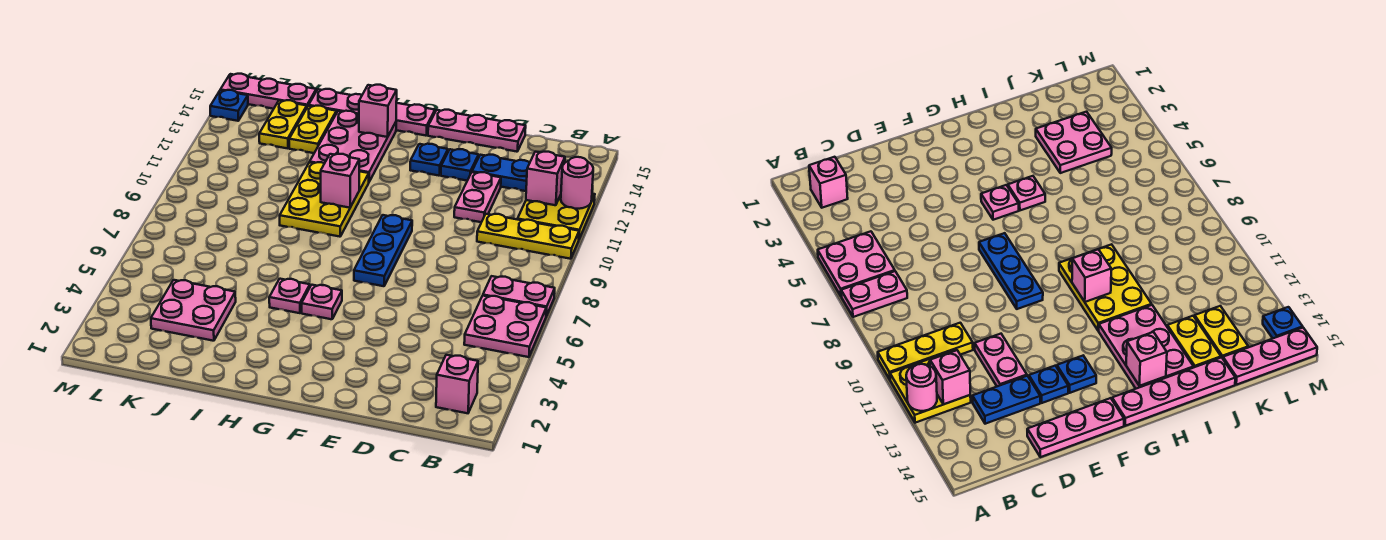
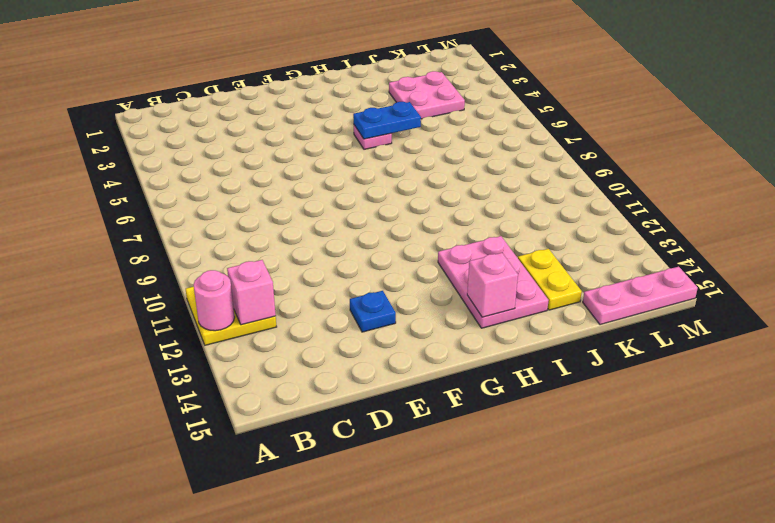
blue plate H5:I5 level 2 -> blue plate C13:D13 level 1
none -> pink plate A5:B6 level 1
none -> pink plate A7:B7 level 1
none -> yellow plate A10:C10 level 1

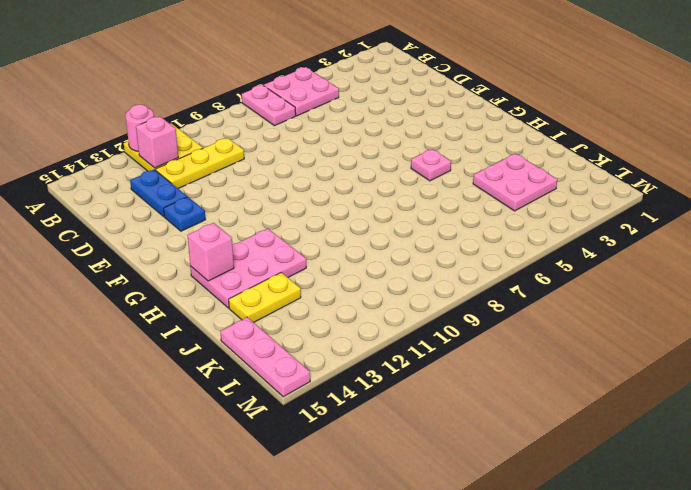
yellow plate C10:C12 level 1 -> yellow plate A10:C10 level 1
none -> pink brick B2 level 1
none -> pink plate D11:D12 level 1
none -> pink plate D15:F15 level 1

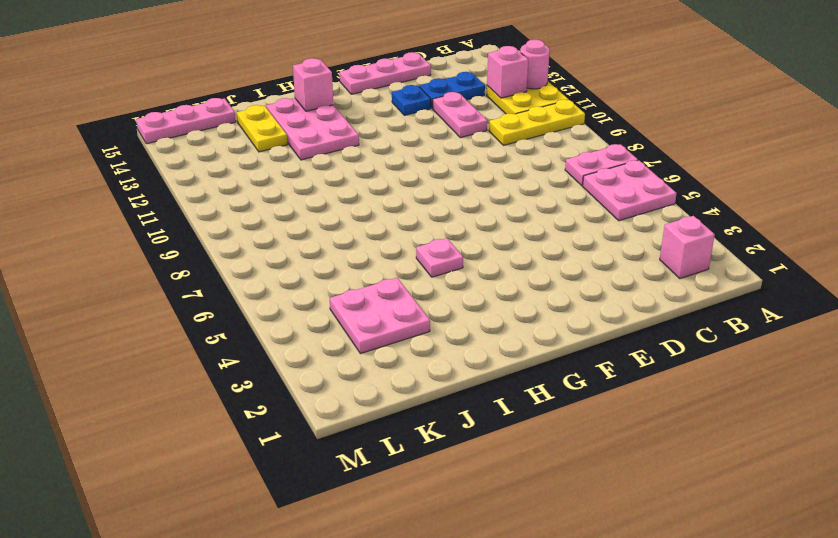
none -> blue plate F7:F9 level 1
none -> blue plate F13 level 1
none -> pink plate G5 level 1

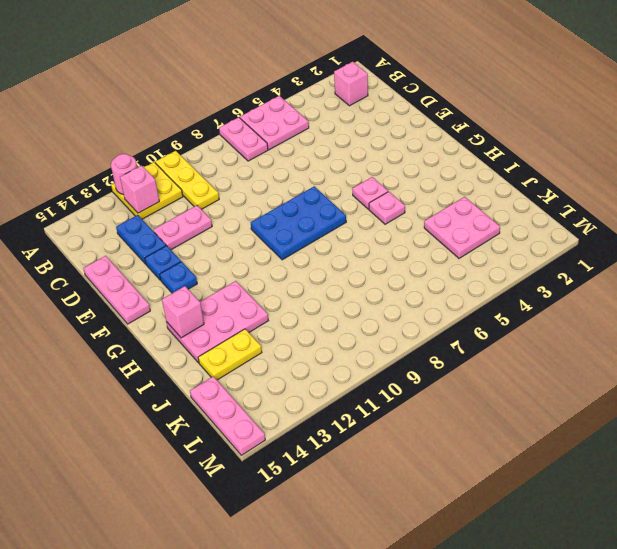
blue plate F7:G9 level 1 -> blue plate F7:F9 level 1
none -> pink plate G15:J15 level 1
none -> yellow plate H9:I11 level 1
none -> yellow plate K13:K14 level 1

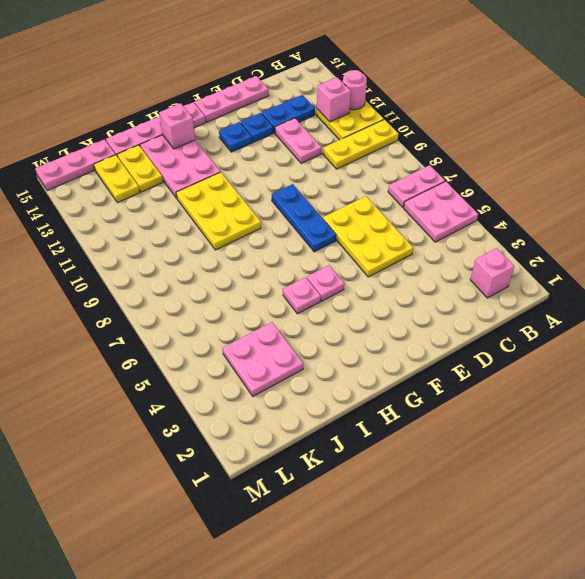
yellow plate D5:E7 level 1 -> none
none -> blue plate M14 level 1
none -> pink brick H10 level 2

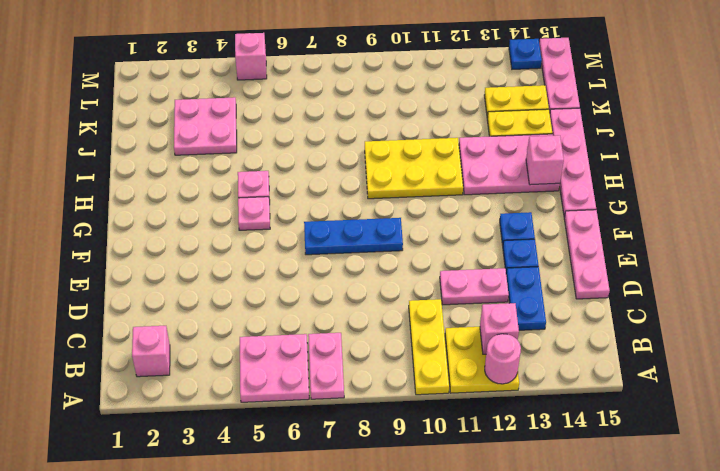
pink brick M5 level 1 -> pink brick H10 level 2

